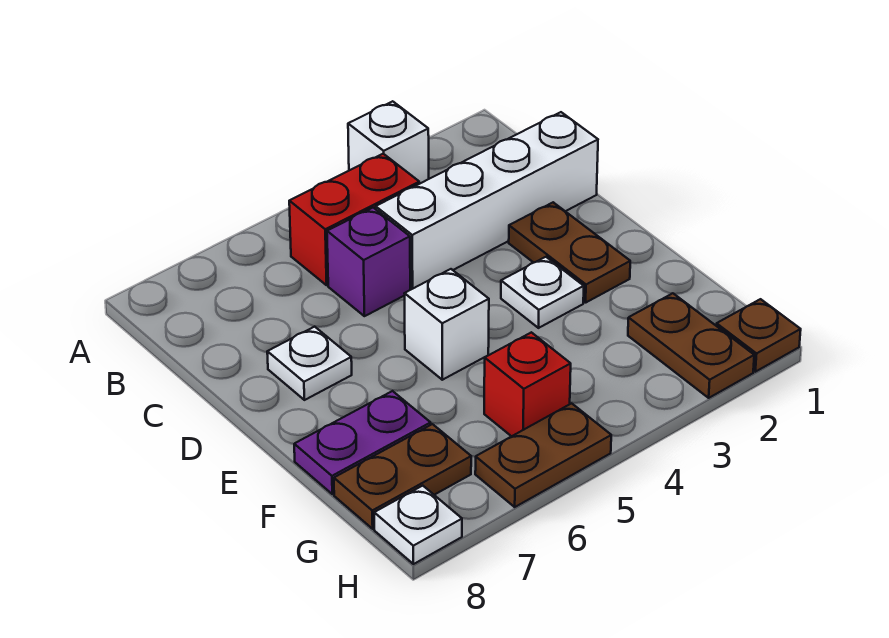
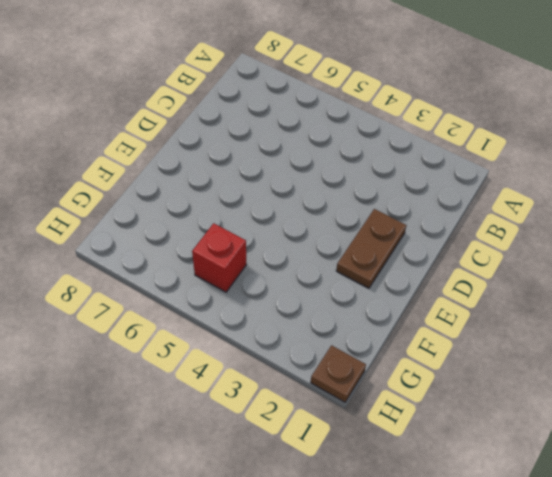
none -> white brick A3 level 1
none -> red brick B4:B5 level 1
none -> white brick C1:C4 level 1

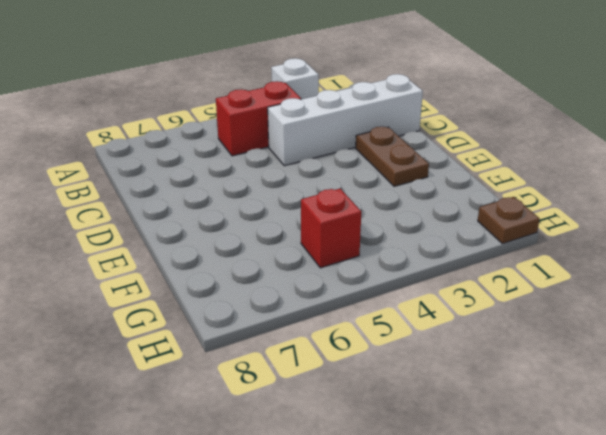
none -> purple brick C5 level 1
none -> white plate D7 level 1
none -> white plate E3 level 1

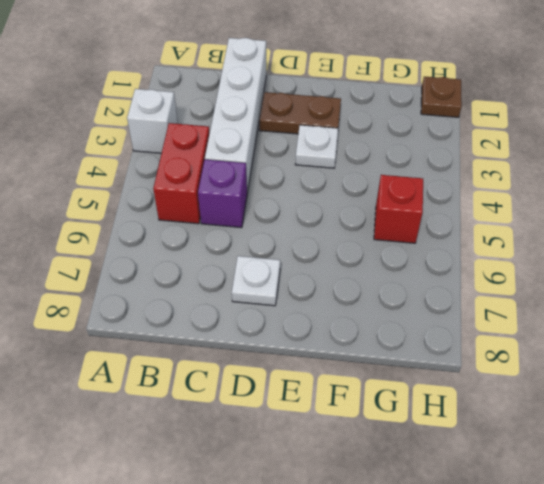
none -> white brick E5 level 1
none -> purple plate F7:F8 level 1
none -> brown plate G2:H2 level 1

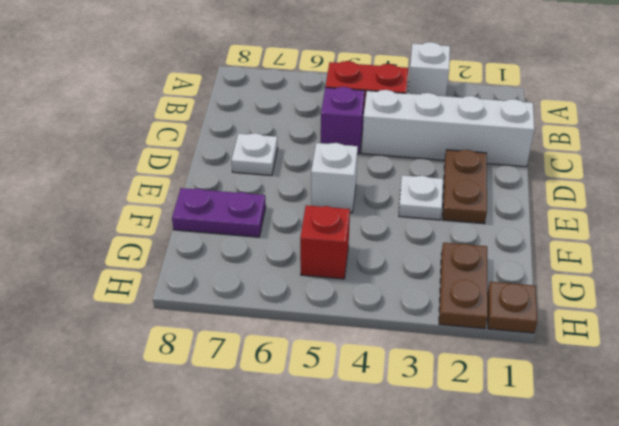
none -> brown plate G7:G8 level 1
none -> brown plate H5:H6 level 1
none -> white plate H8 level 1

